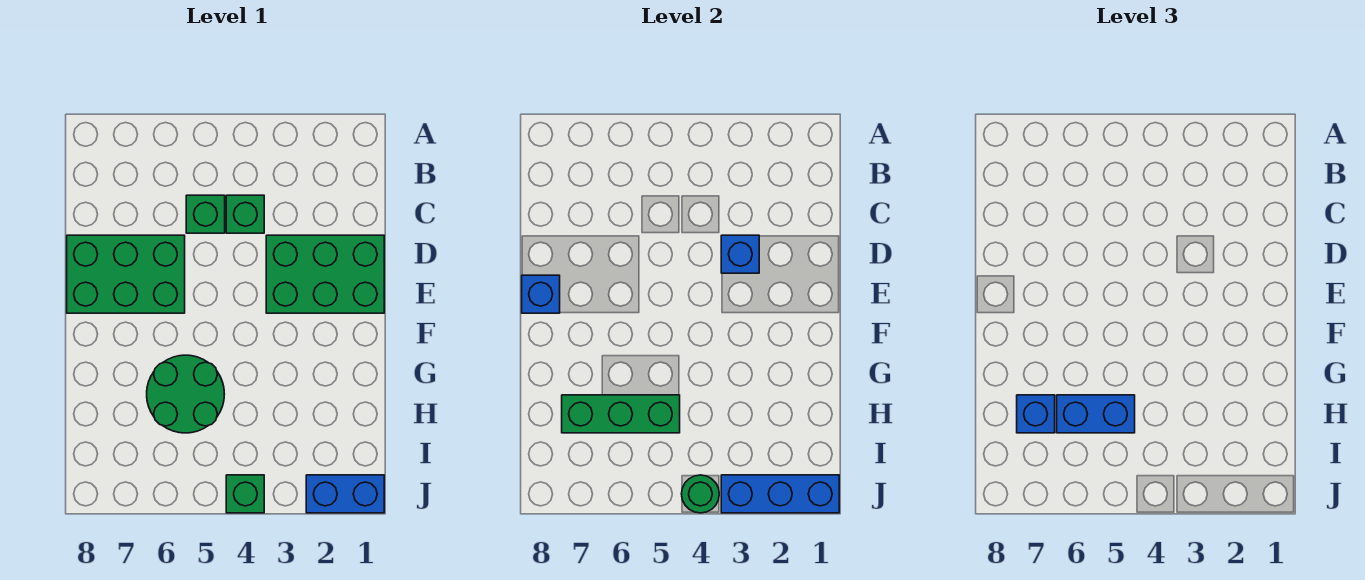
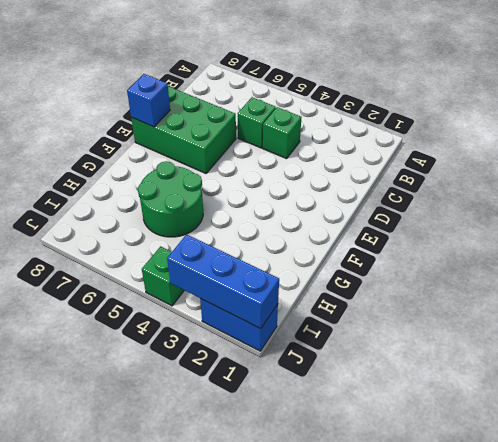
none -> green brick D1:E3 level 1
none -> blue brick D3 level 2
none -> green brick H5:H7 level 2

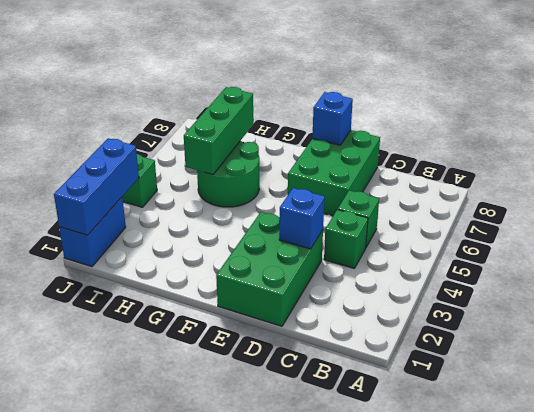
none -> green round brick J4 level 2
none -> blue brick H5:H6 level 3
none -> blue brick H7 level 3

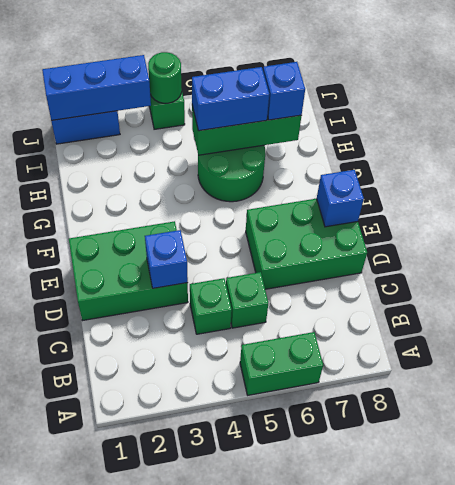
green brick A5:A6 level 1 -> none

